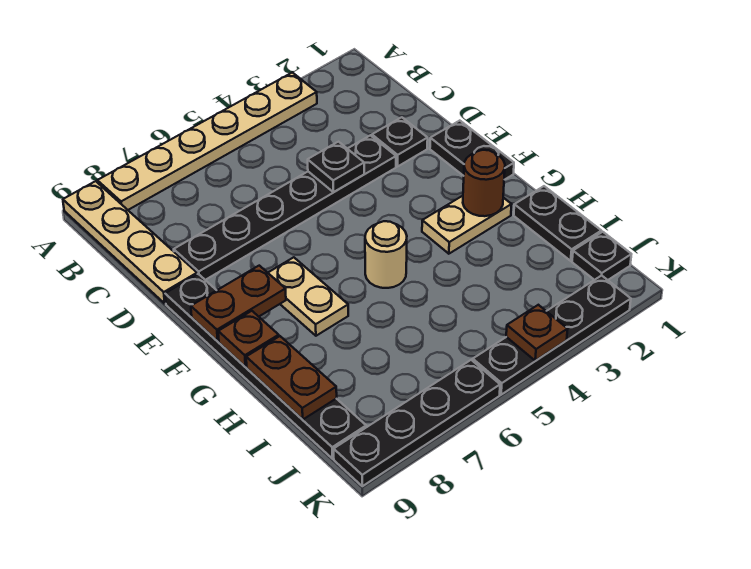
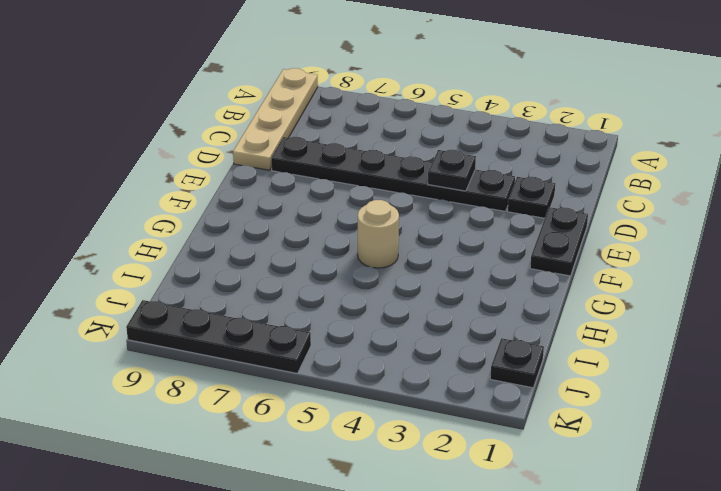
none -> tan plate A3:A8 level 1
none -> black plate E9:J9 level 1
none -> tan plate F7:G7 level 1

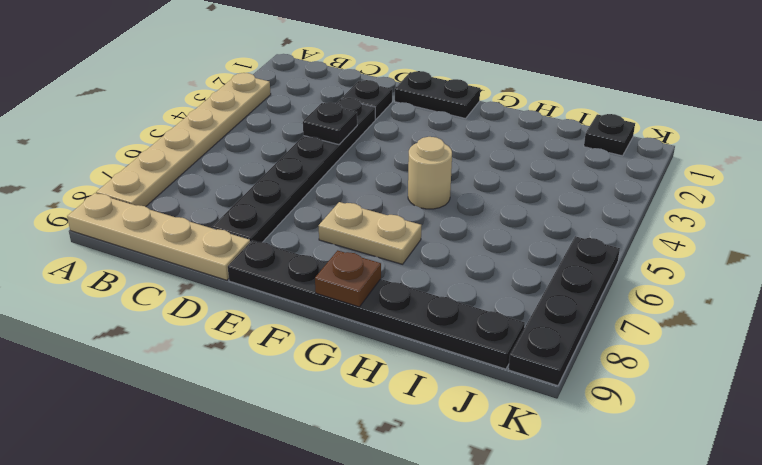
none -> tan plate G2:G3 level 1
none -> black plate H1:I1 level 1
none -> black plate K2:K5 level 1

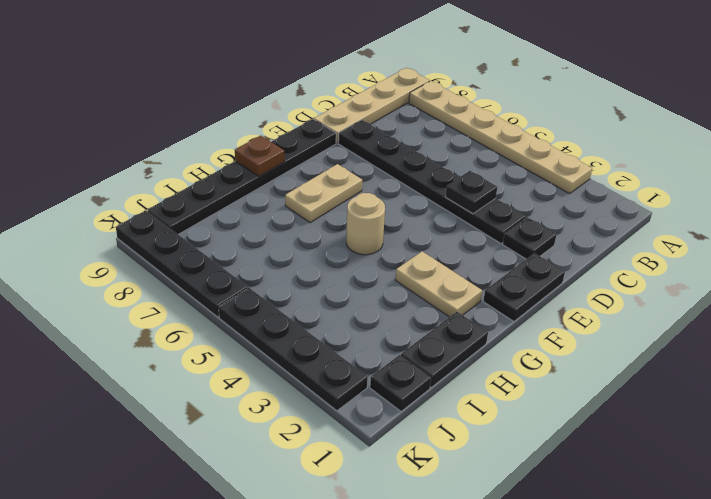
none -> brown plate F8:F9 level 2
none -> brown round brick G2 level 2
none -> brown plate H9:I9 level 2

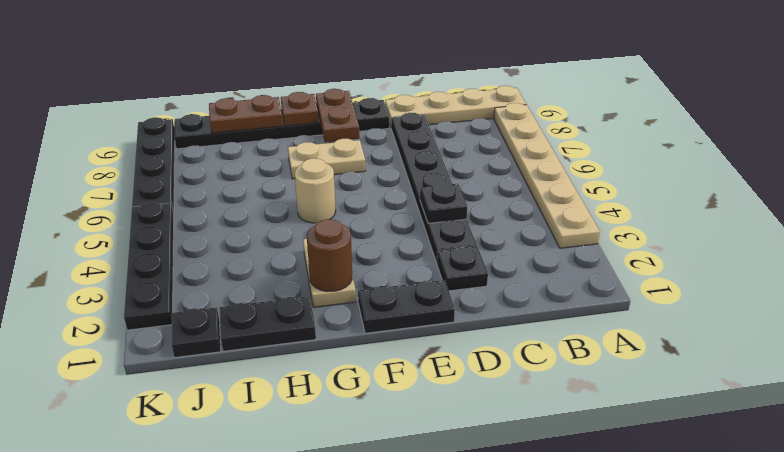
none -> brown plate K4 level 2

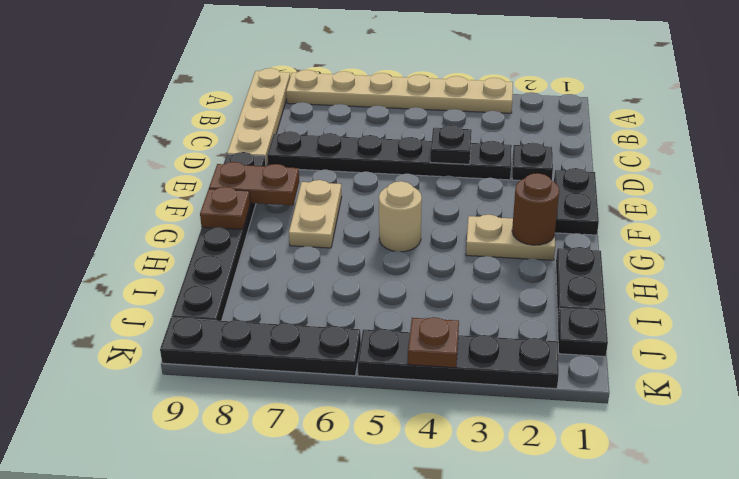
none -> brown plate H9:I9 level 2

